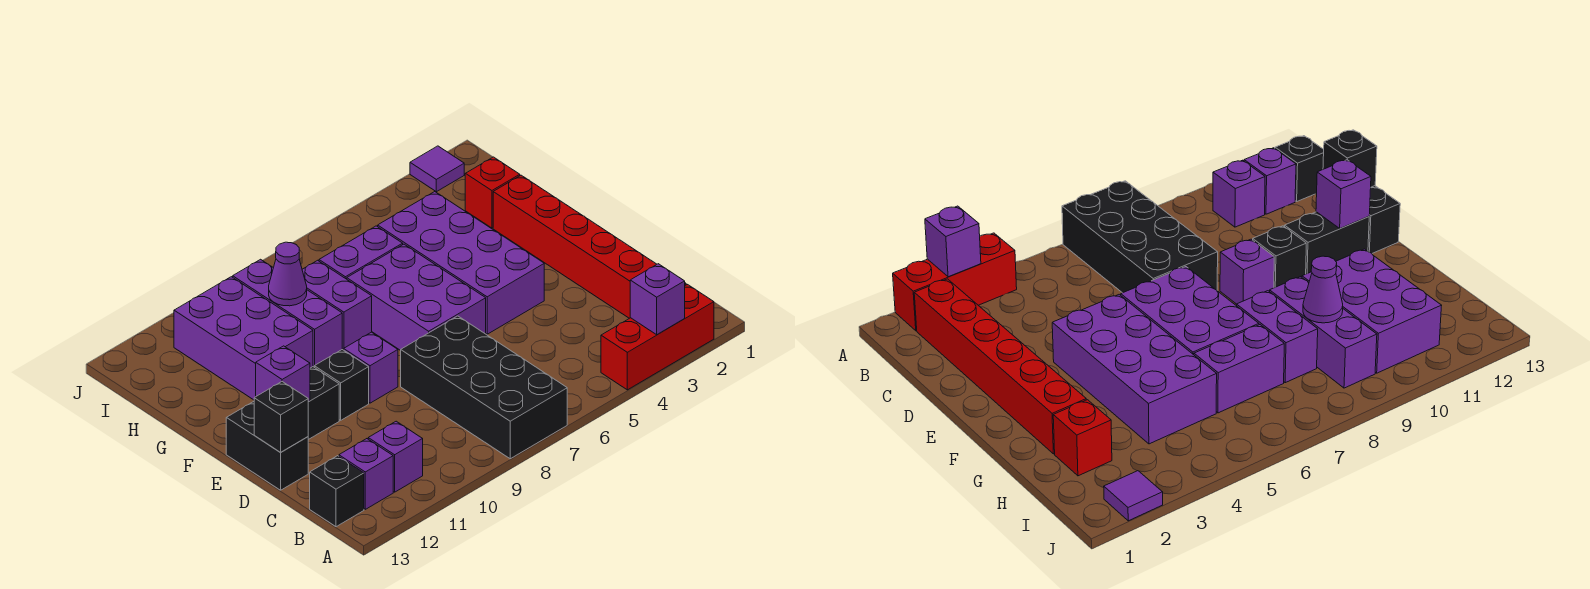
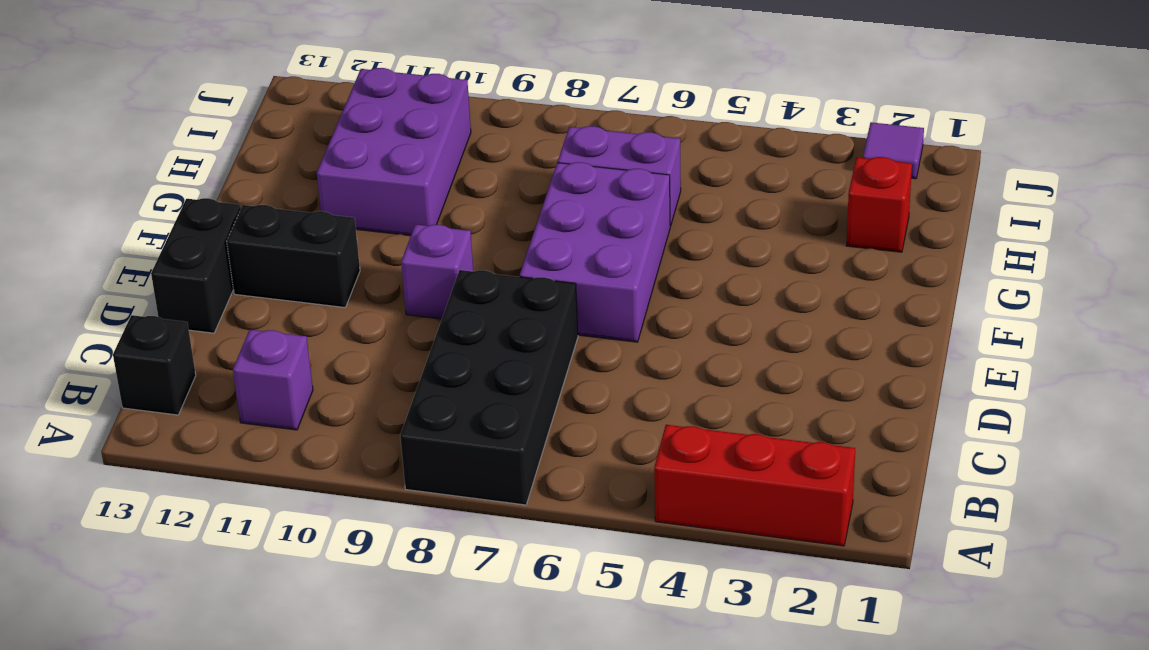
none -> red brick B2:G2 level 1
none -> purple brick B12 level 1
none -> purple brick E4:H5 level 1

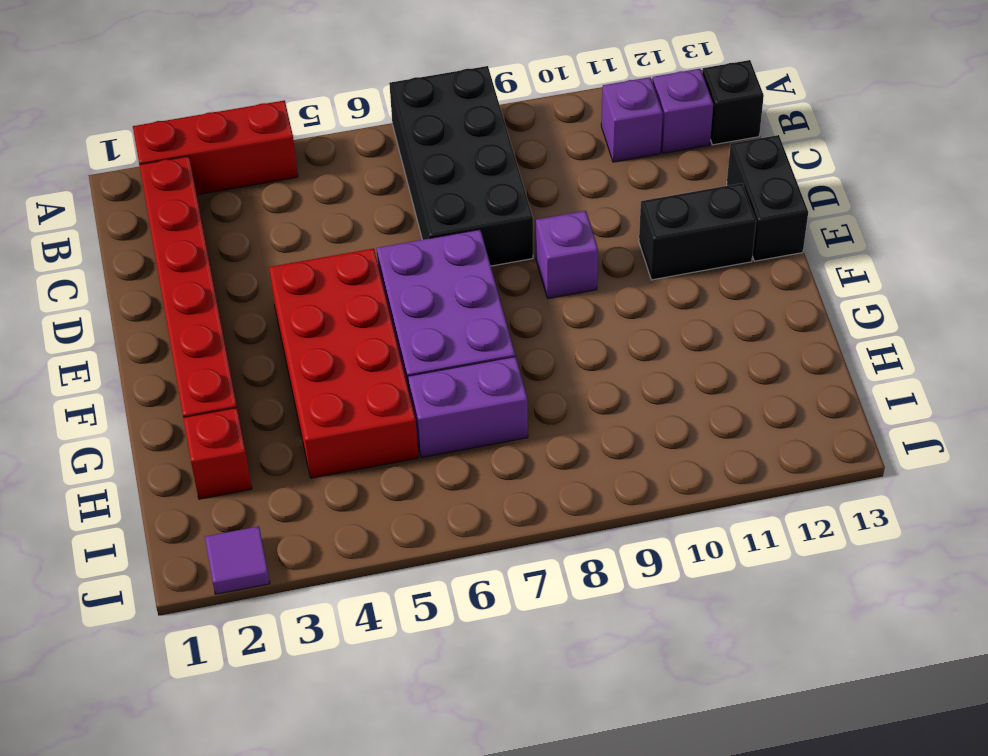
red brick E4:H5 level 1 -> purple brick E4:H5 level 1
none -> black brick E10 level 1
none -> purple brick G8:H8 level 1
none -> purple brick G9:I9 level 1

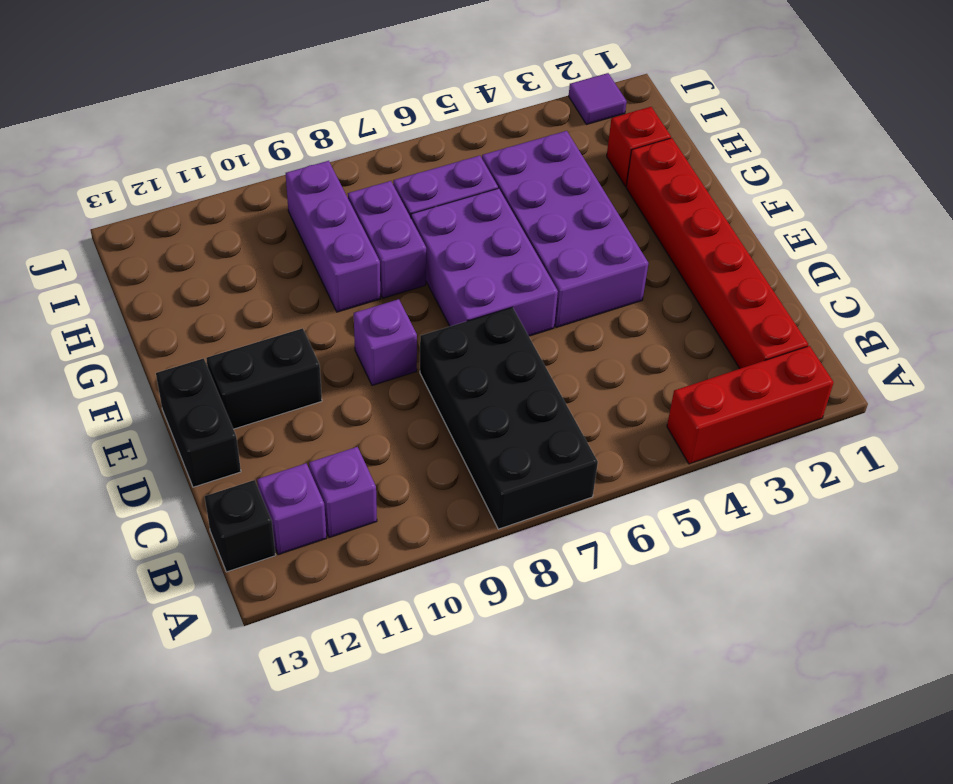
none -> black brick E10 level 1
none -> purple brick G10:I11 level 1
none -> purple brick A3 level 2

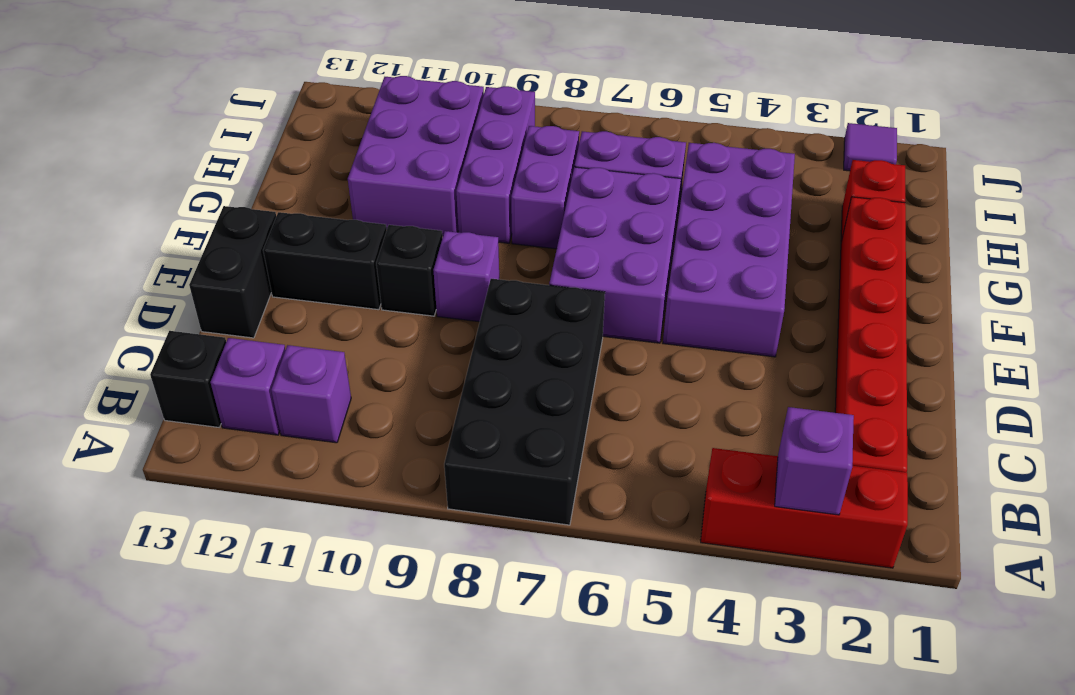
none -> black brick D13 level 2
none -> purple brick E12 level 2
none -> purple cone H9 level 2

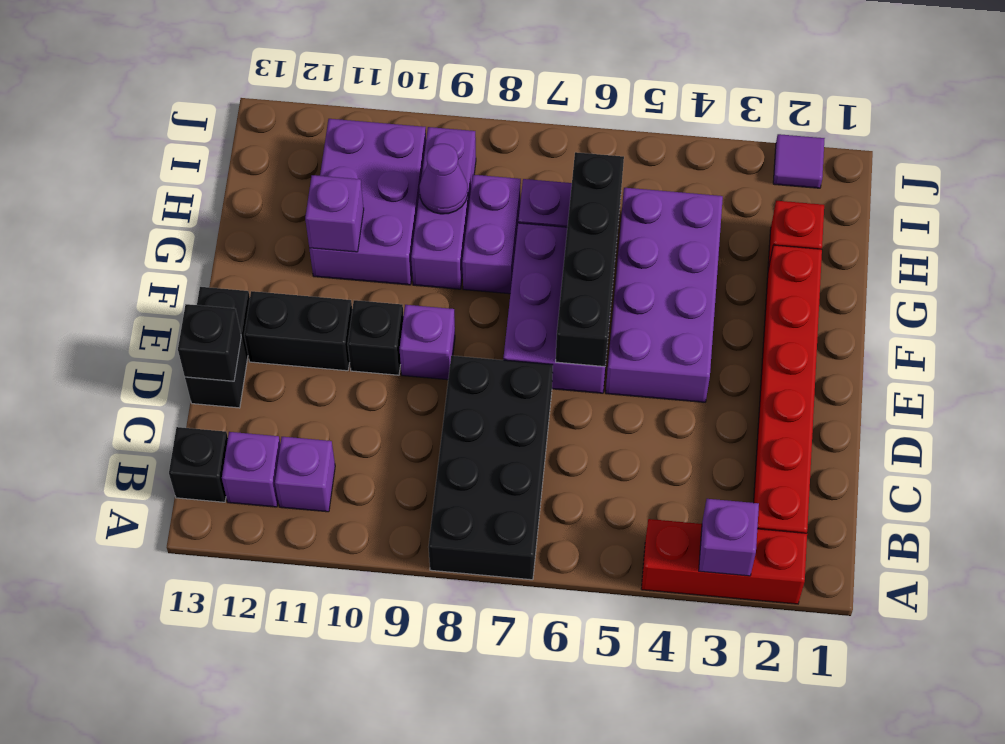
black brick E6:H6 level 2 -> none
purple brick G11 level 2 -> purple brick E12 level 2

